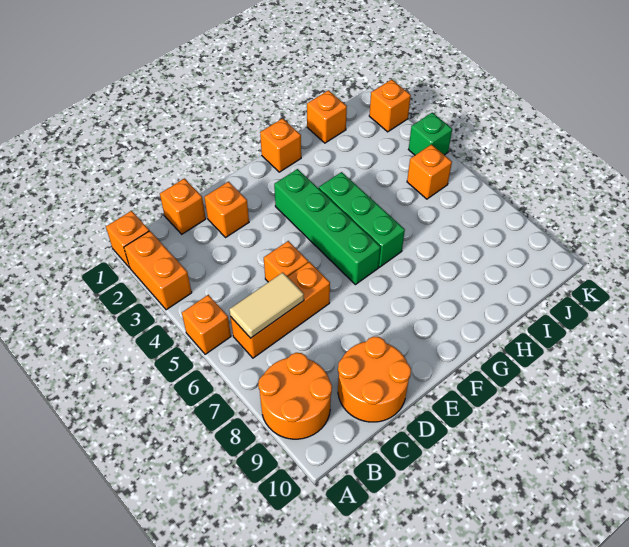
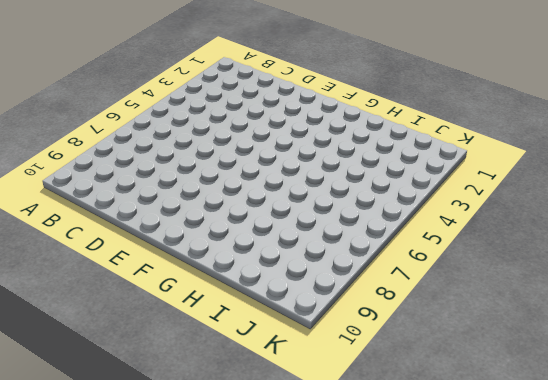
none -> orange brick A1 level 1
none -> orange brick A2:A3 level 1
none -> orange brick A5 level 1

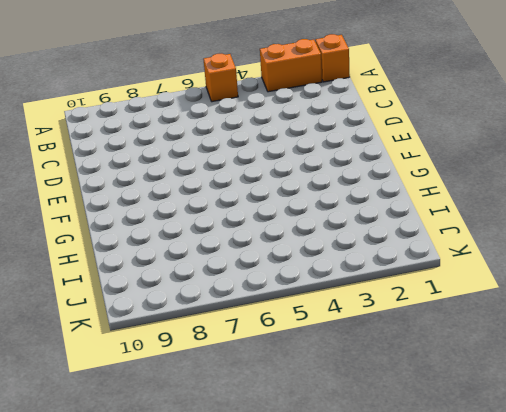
none -> orange round brick A8:B9 level 1
none -> orange brick B6:D6 level 1
none -> orange brick C1 level 1

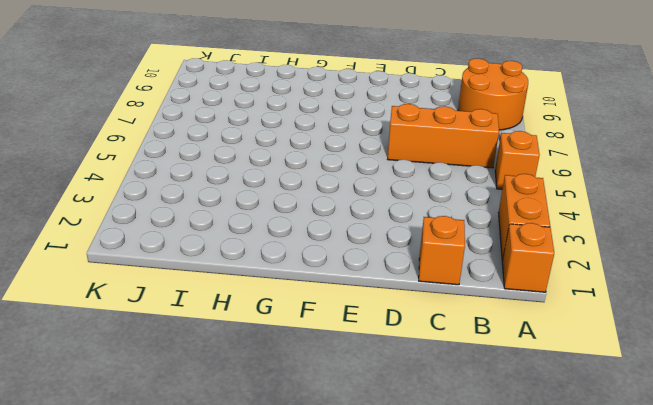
none -> orange round brick C9:D10 level 1
none -> orange brick D2 level 1
none -> orange brick D5 level 1

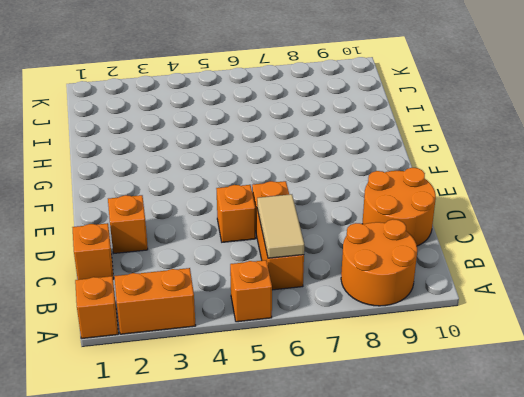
none -> green brick F3:F6 level 1
none -> orange brick G1 level 1
none -> green brick G4:G6 level 1

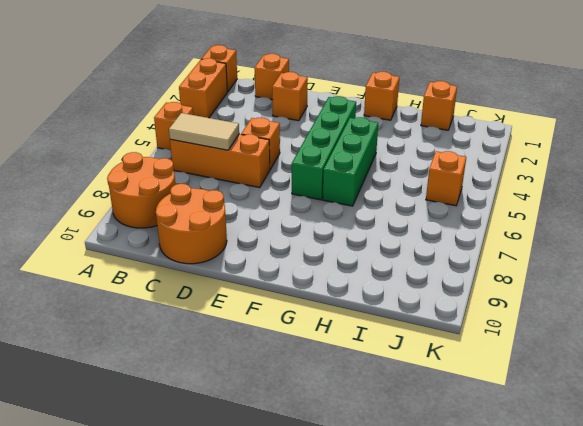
none -> orange brick K2 level 1
none -> green brick K4 level 1

